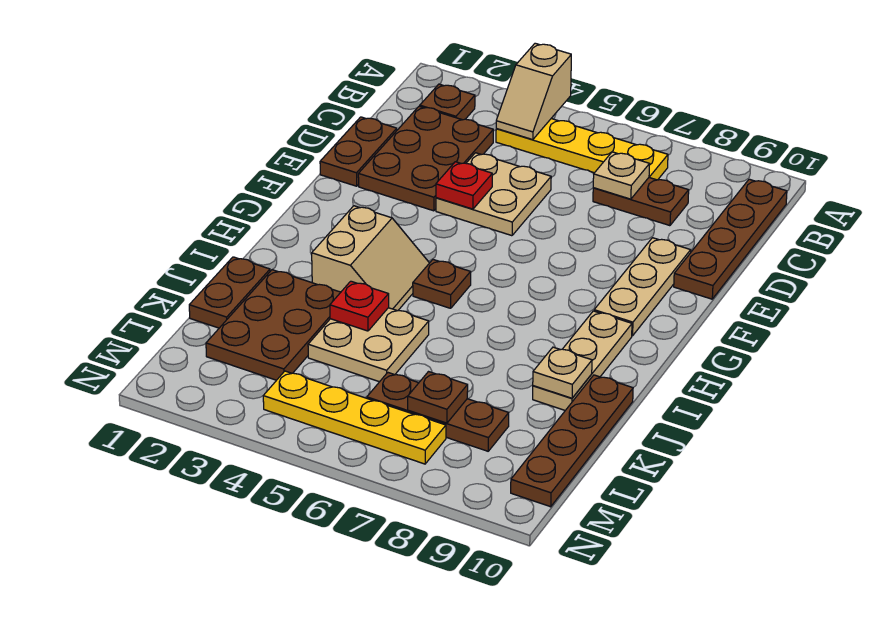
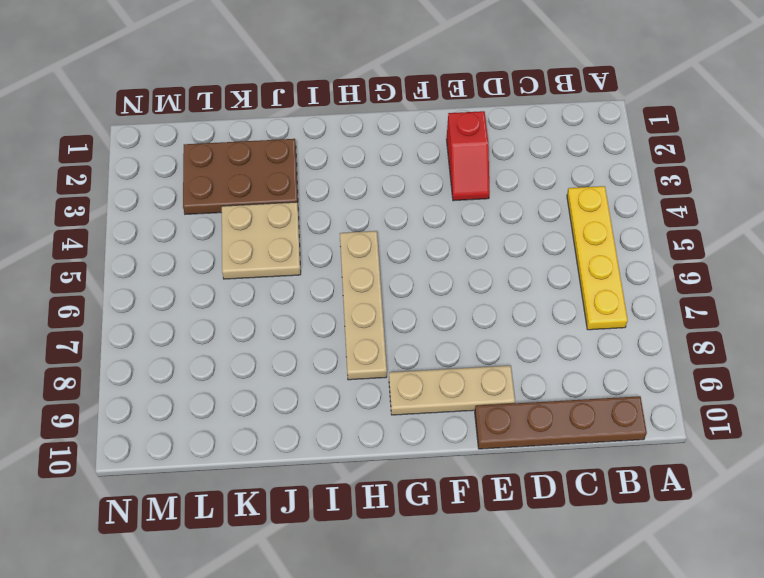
red slope E2:E3 level 1 top 2 -> brown plate C2:E3 level 1
tan plate H5:H8 level 1 -> brown plate H5 level 1
none -> brown plate B2 level 1
none -> brown plate C7:C8 level 1
none -> brown plate D1:E1 level 1

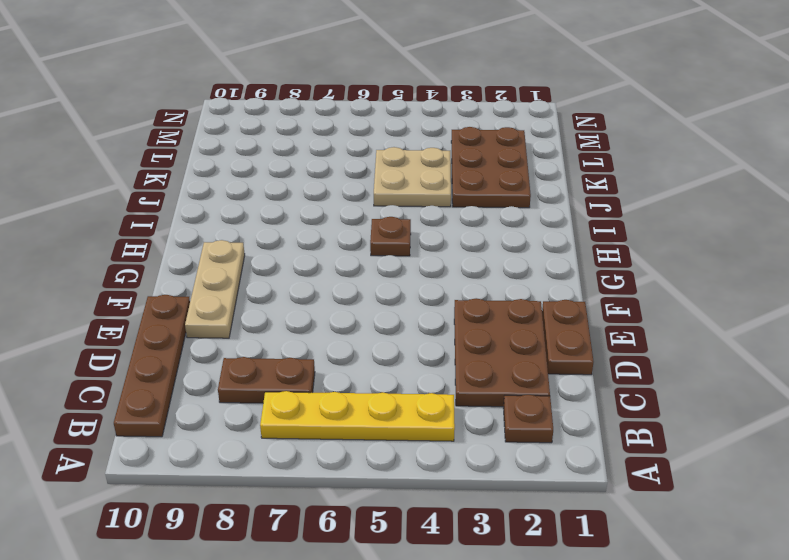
none -> tan plate D4:E5 level 1
none -> tan slope H3:I4 level 1 top 3
none -> tan plate H9:J9 level 1

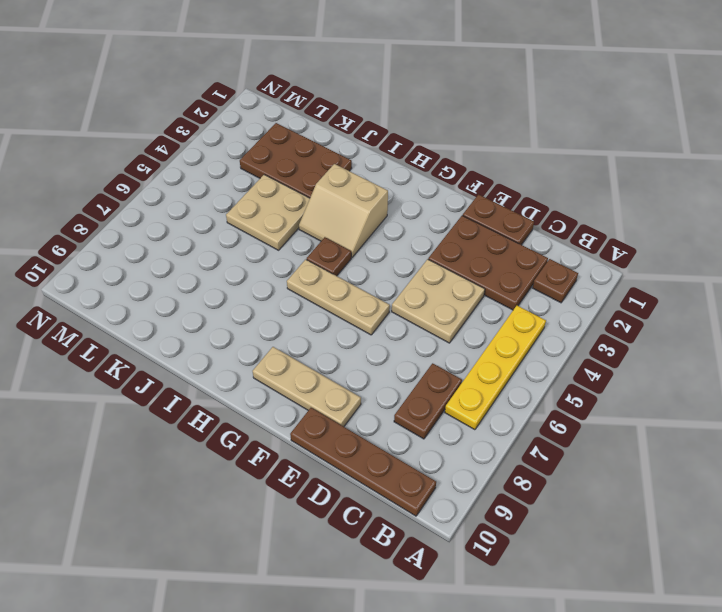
tan plate F6:H6 level 1 -> tan plate H9:J9 level 1
none -> brown plate J1:K1 level 1
none -> brown plate J10:M10 level 1
none -> brown plate L6:L8 level 1

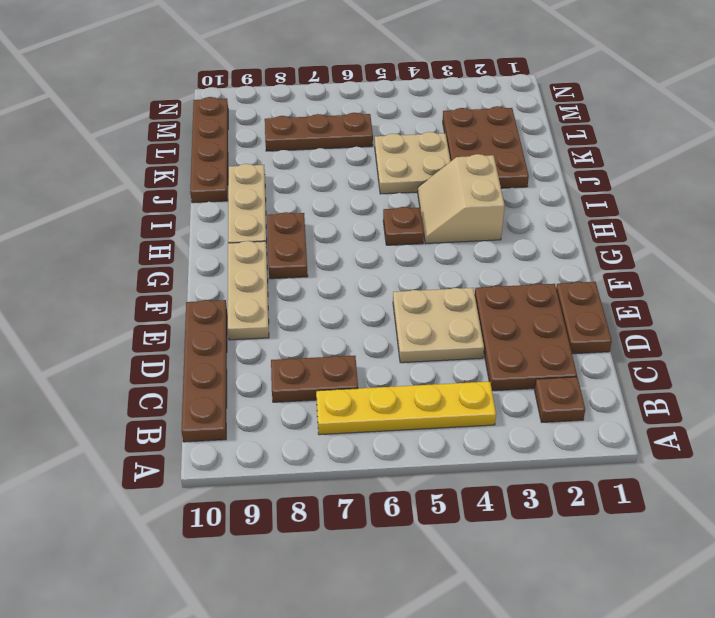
brown plate G8:H8 level 1 -> brown plate J1:K1 level 1
none -> yellow plate M4:M7 level 1
none -> tan slope A4:B4 level 2 top A
none -> tan plate C7 level 2

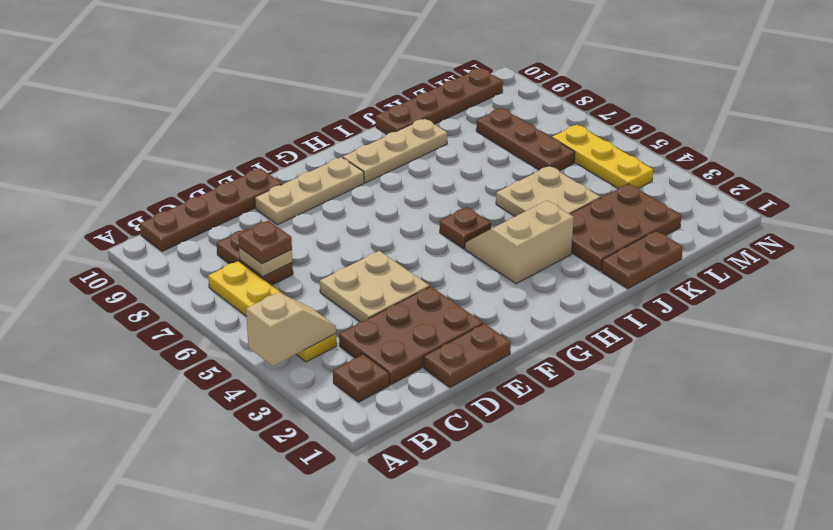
brown plate C7 level 3 -> brown plate L7 level 2
yellow plate M4:M6 level 1 -> yellow plate M4:M7 level 1
none -> red plate E4 level 2
none -> red plate J4 level 2
none -> tan plate J9 level 2

